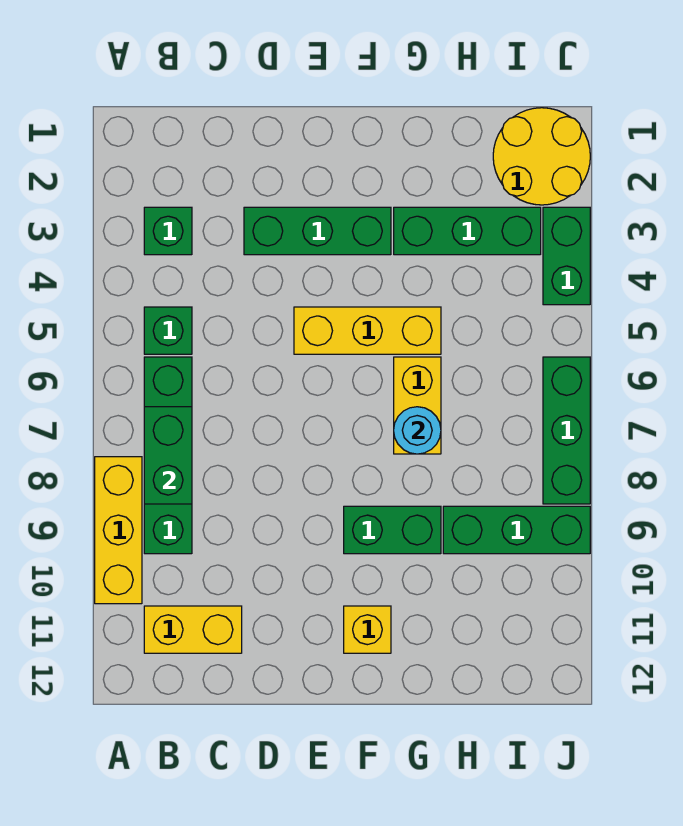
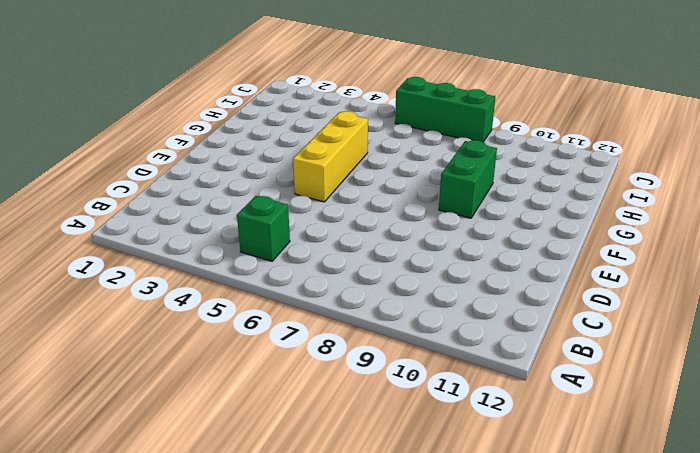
none -> yellow brick A8:A10 level 1
none -> green brick B3 level 1
none -> green brick B6:B9 level 1

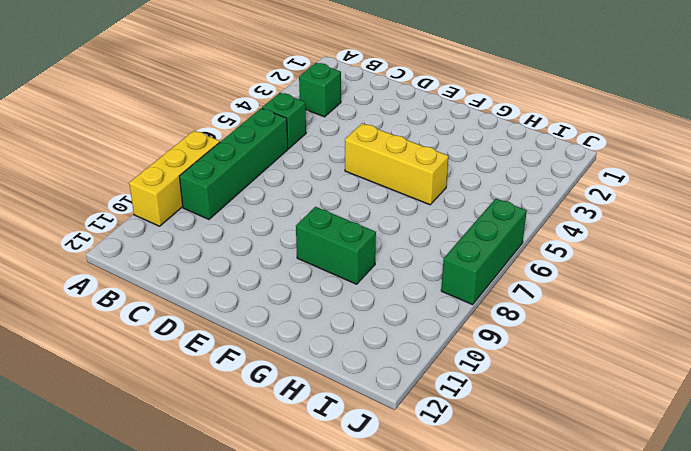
none -> yellow brick B11:C11 level 1
none -> green brick D3:F3 level 1
none -> yellow brick F11 level 1

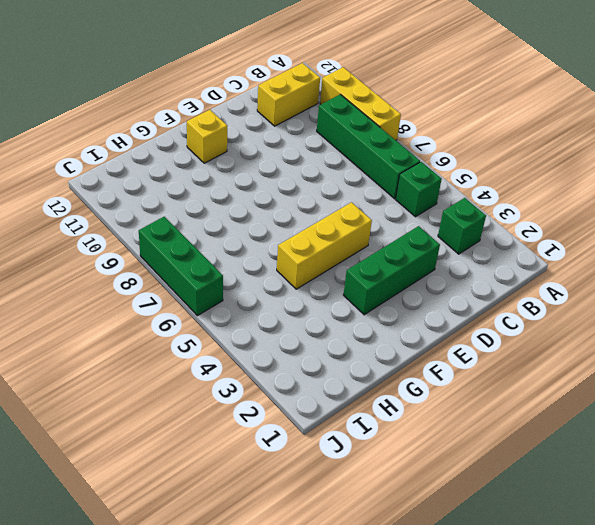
none -> green brick F9:G9 level 1
none -> green brick G3:I3 level 1
none -> yellow brick G6:G7 level 1

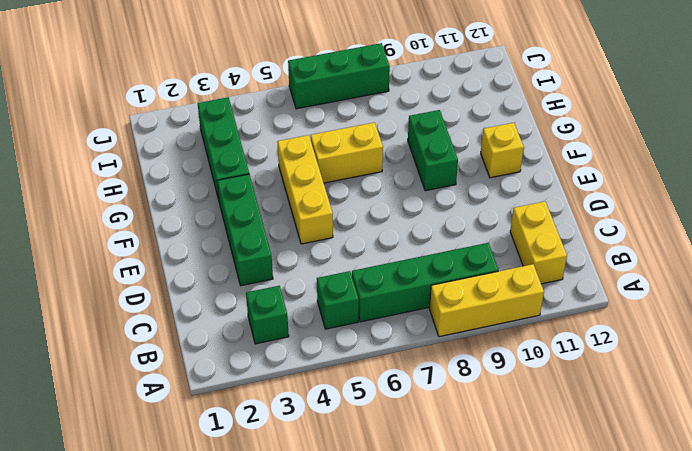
none -> green brick H9:J9 level 1
none -> yellow round brick I1:J2 level 1
none -> green brick J3:J4 level 1

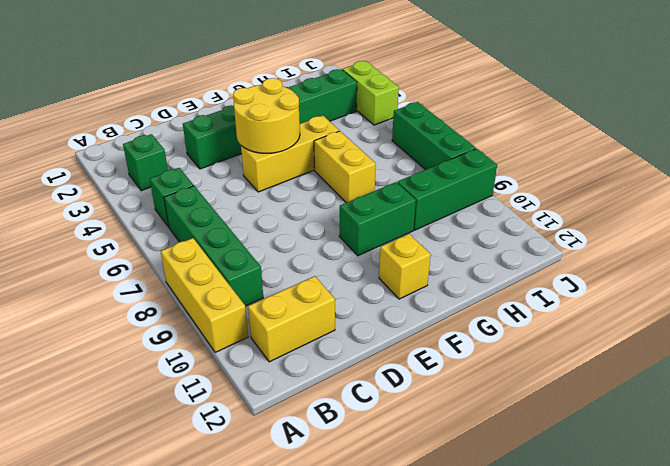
yellow round brick E4:F5 level 2 -> yellow round brick I1:J2 level 1
lime brick J3:J4 level 1 -> green brick J3:J4 level 1
none -> green brick B7:B8 level 2
none -> cyan round brick G7 level 2

